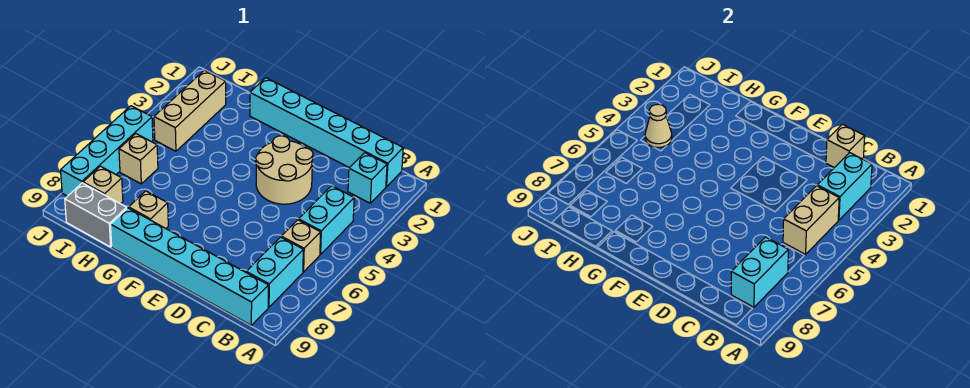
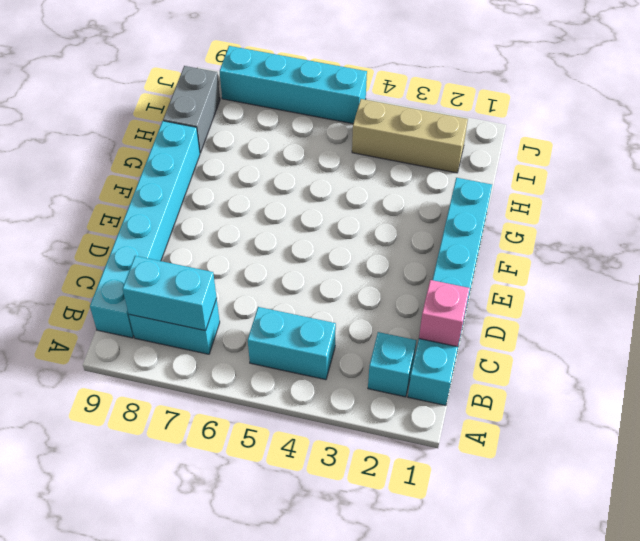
pink brick C1 level 2 -> tan brick C1 level 2
none -> tan brick B6 level 1
none -> tan round brick D3:E4 level 1
none -> tan brick G8 level 1

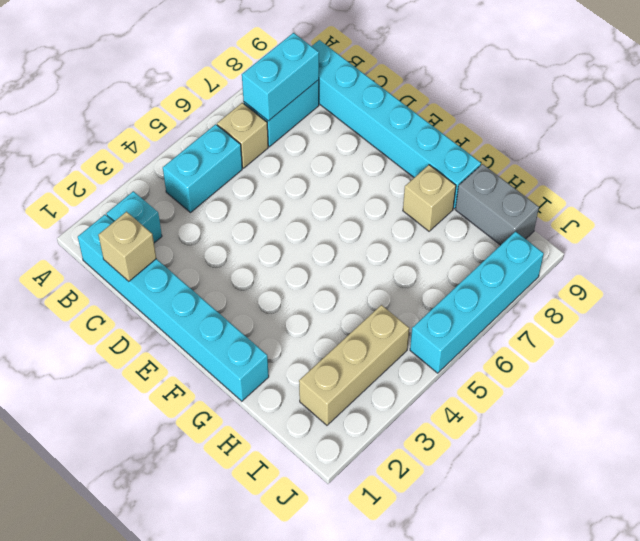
none -> tan round brick D3:E4 level 1
none -> tan brick I6 level 1
none -> tan brick I8 level 1

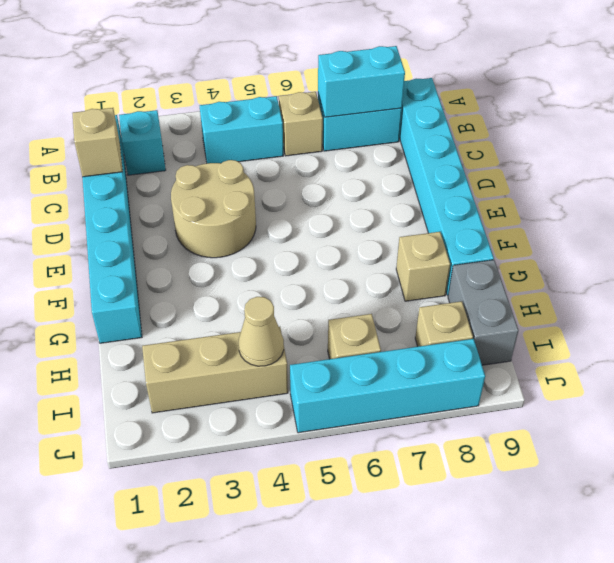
none -> cyan brick B2:B3 level 2
none -> tan brick B4:B5 level 2

